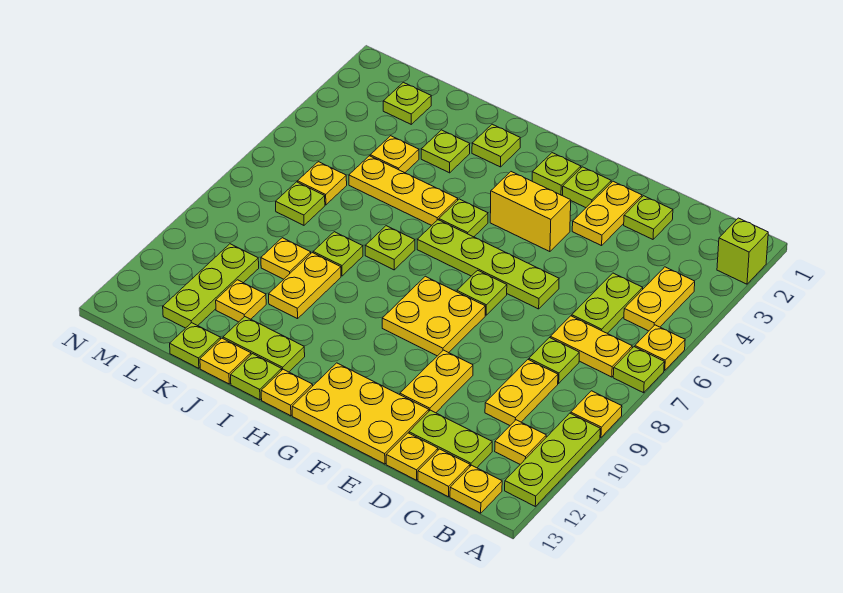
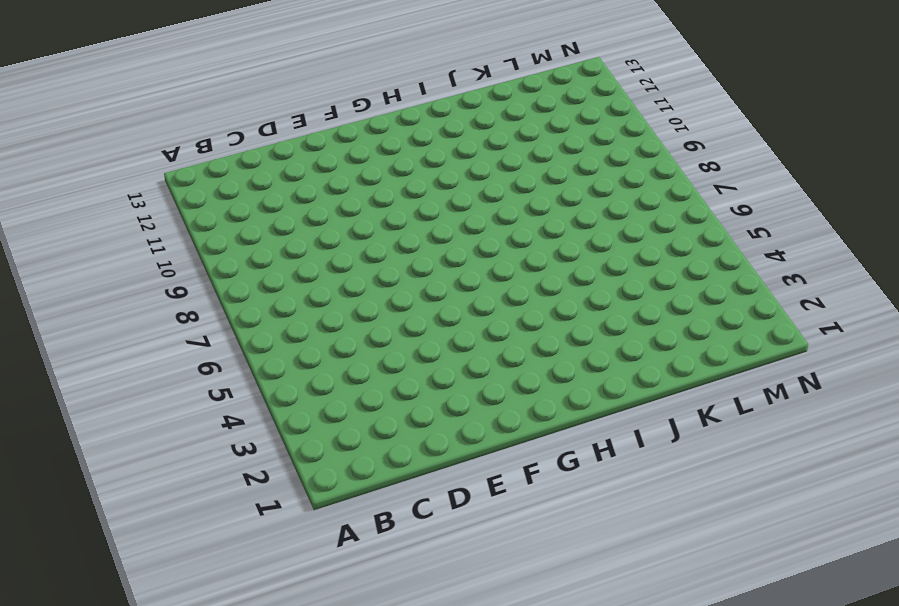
none -> lime brick A2 level 1
none -> yellow plate A6 level 1
none -> lime plate A7 level 1
none -> yellow plate A9 level 1

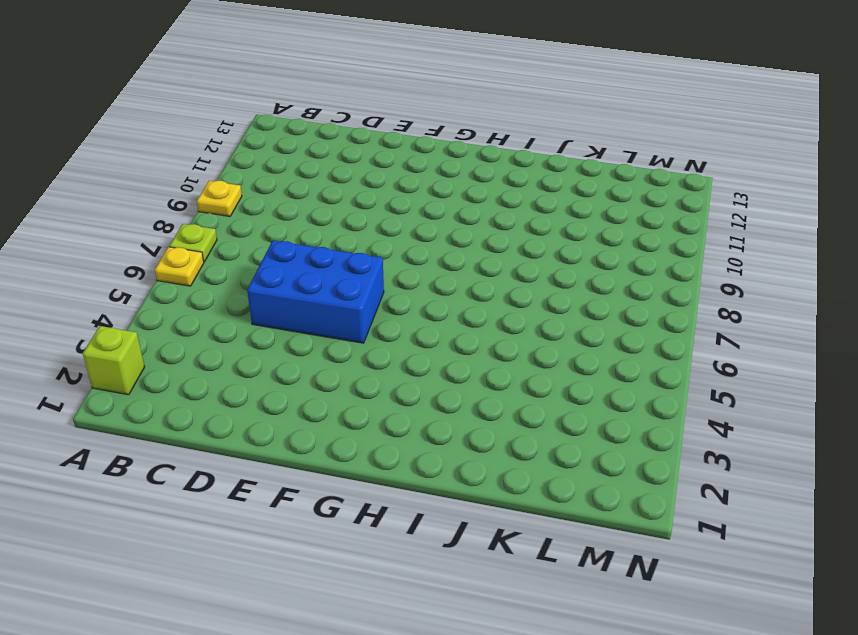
blue brick D5:F6 level 1 -> lime plate E6:H6 level 1
none -> lime plate A10:A12 level 1
none -> yellow plate B4:B5 level 1
none -> yellow plate B7:C7 level 1
none -> yellow plate B11 level 1

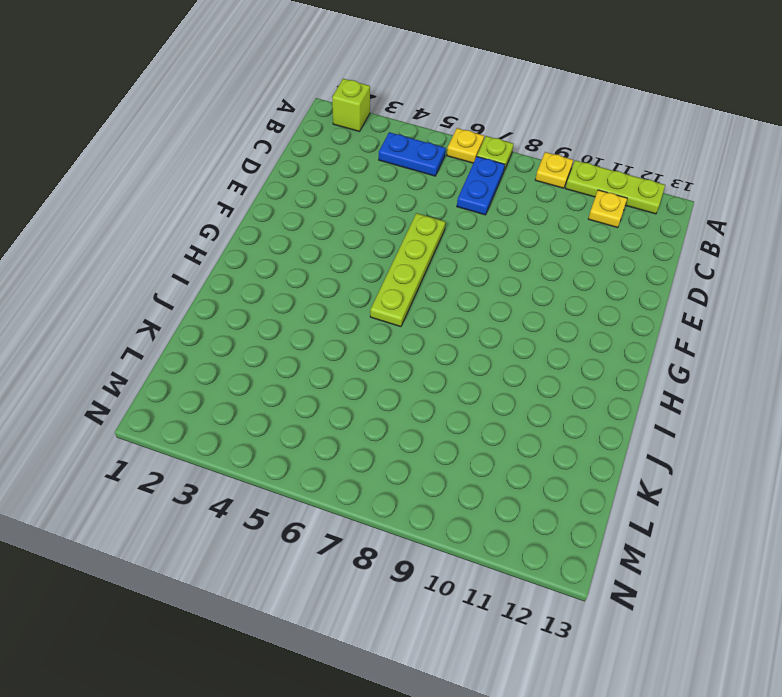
blue plate B4:B5 level 1 -> yellow plate B4:B5 level 1
blue plate B7:C7 level 1 -> yellow plate B7:C7 level 1
none -> yellow plate B13 level 1
none -> lime plate C5:C6 level 1
none -> lime plate C8 level 1
none -> yellow plate C9:C10 level 1

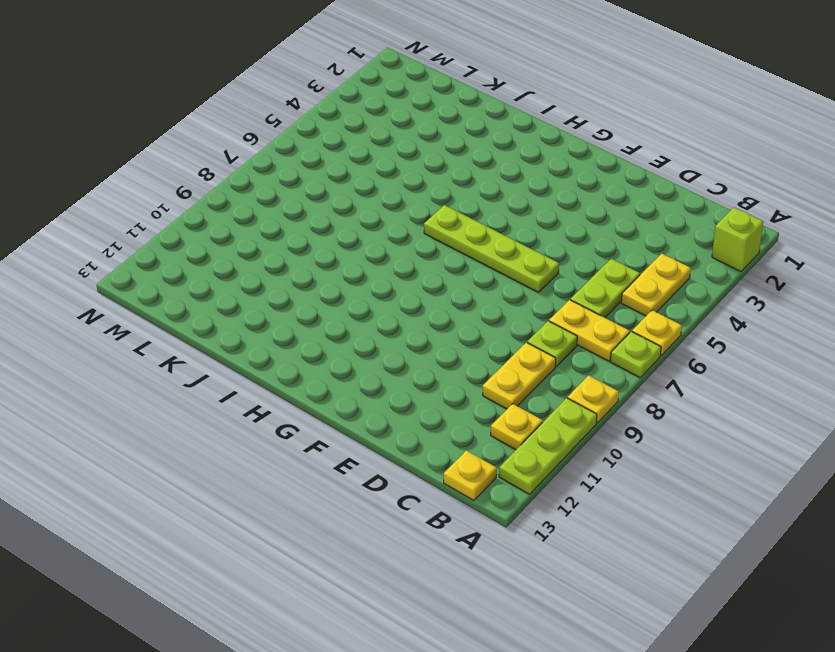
none -> lime plate C12:D12 level 1
none -> yellow plate C13 level 1
none -> lime plate D2 level 1
none -> yellow plate D13 level 1

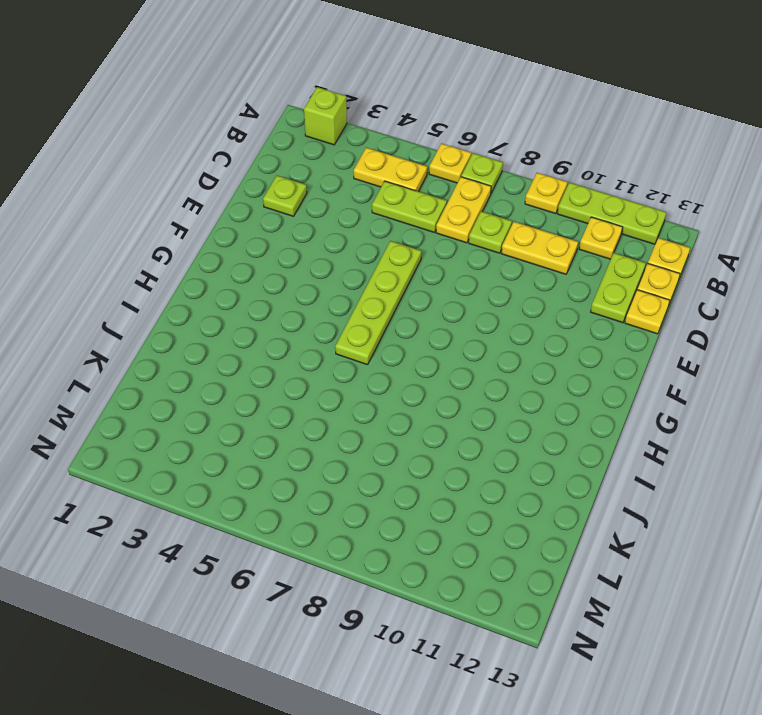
none -> yellow plate E2:E3 level 1
none -> yellow plate E10:E11 level 1
none -> yellow plate E12:G13 level 1
none -> lime plate F2 level 1

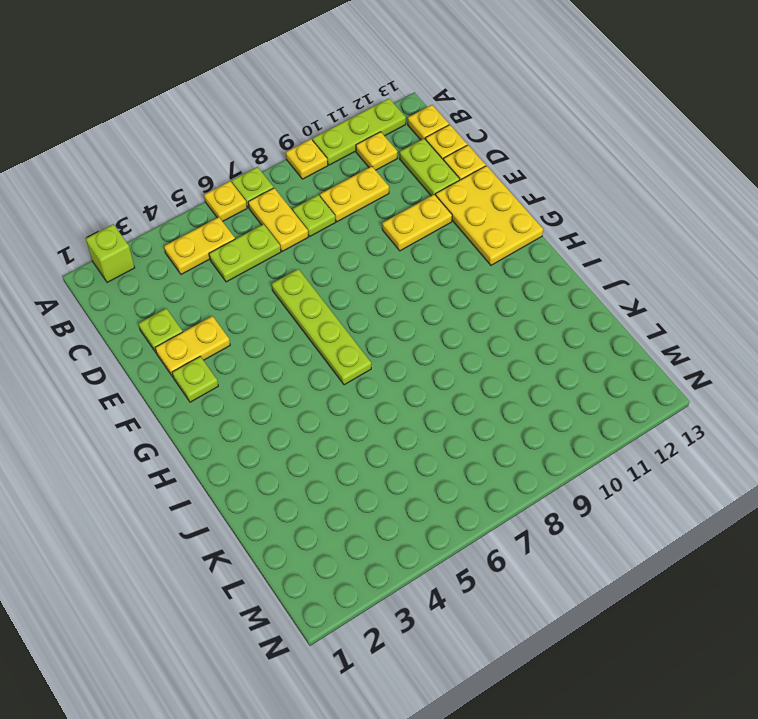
none -> yellow brick F4:G4 level 1
none -> lime plate F7 level 1
none -> yellow plate F8:G9 level 1
none -> lime plate G2 level 1

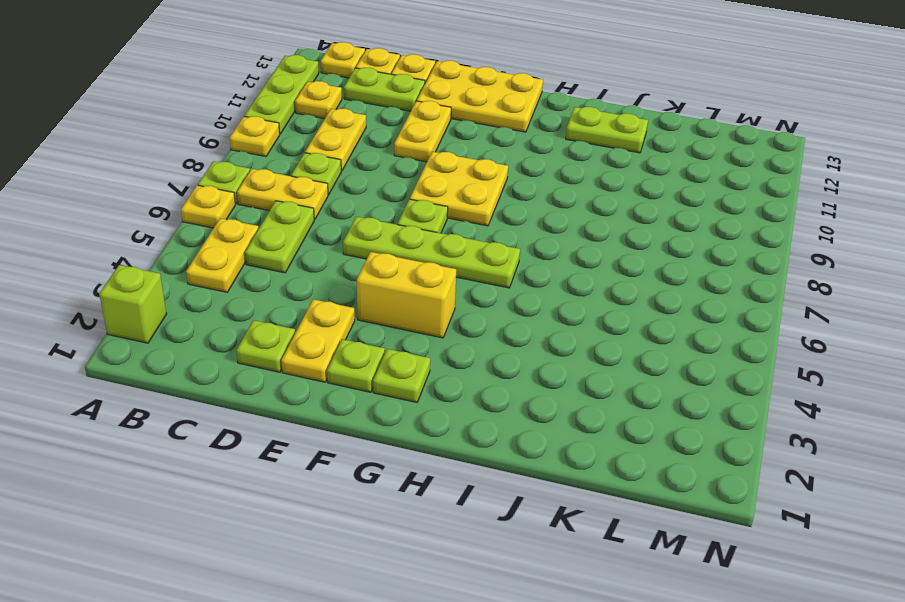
none -> lime plate H5 level 1
none -> yellow plate H13 level 1
none -> lime plate I2 level 1
none -> yellow plate I5:K5 level 1

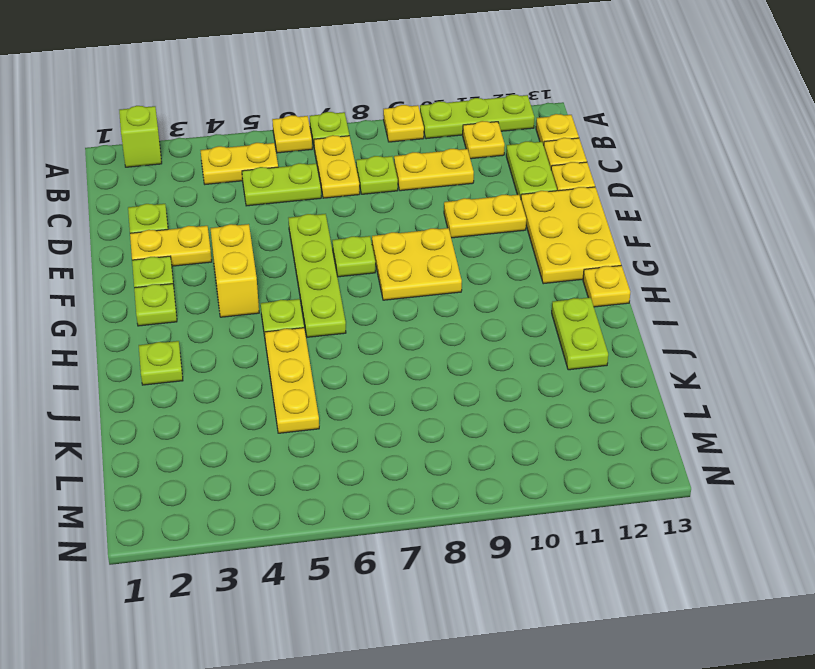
none -> lime plate I7 level 1
none -> lime plate I13 level 1
none -> lime plate J3 level 1
none -> lime plate J8 level 1

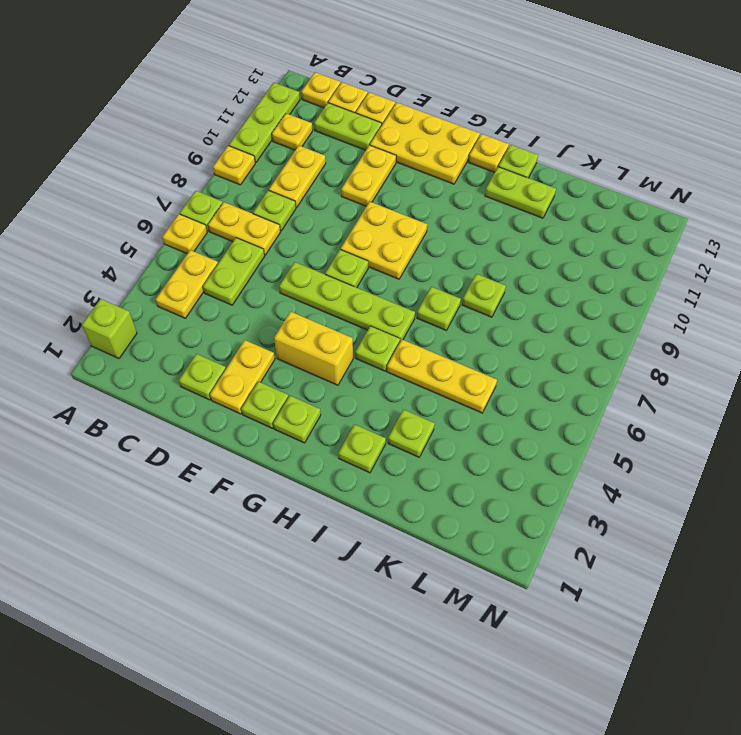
none -> yellow plate J9:J10 level 1
none -> yellow plate J13 level 1
none -> yellow plate K4 level 1
none -> yellow plate K9 level 1

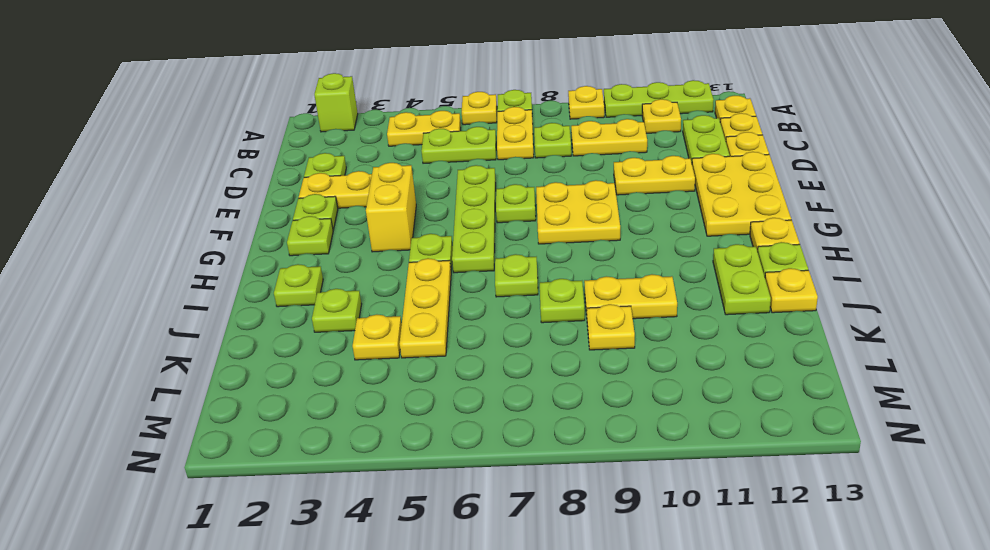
none -> yellow plate K11 level 1
none -> lime plate K13 level 1
none -> lime plate L2 level 1
none -> yellow plate L6 level 1

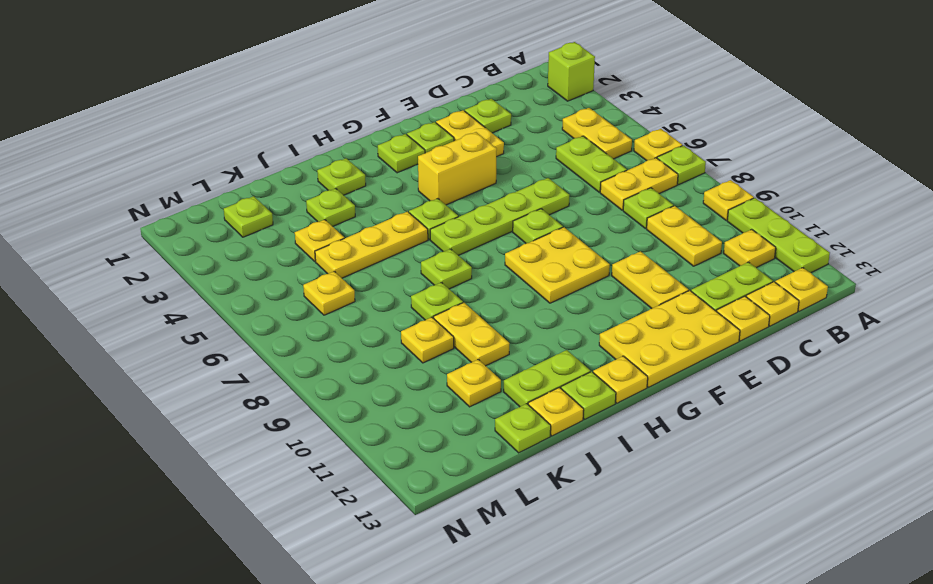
none -> lime plate L7 level 1
none -> lime plate L10:L12 level 1

